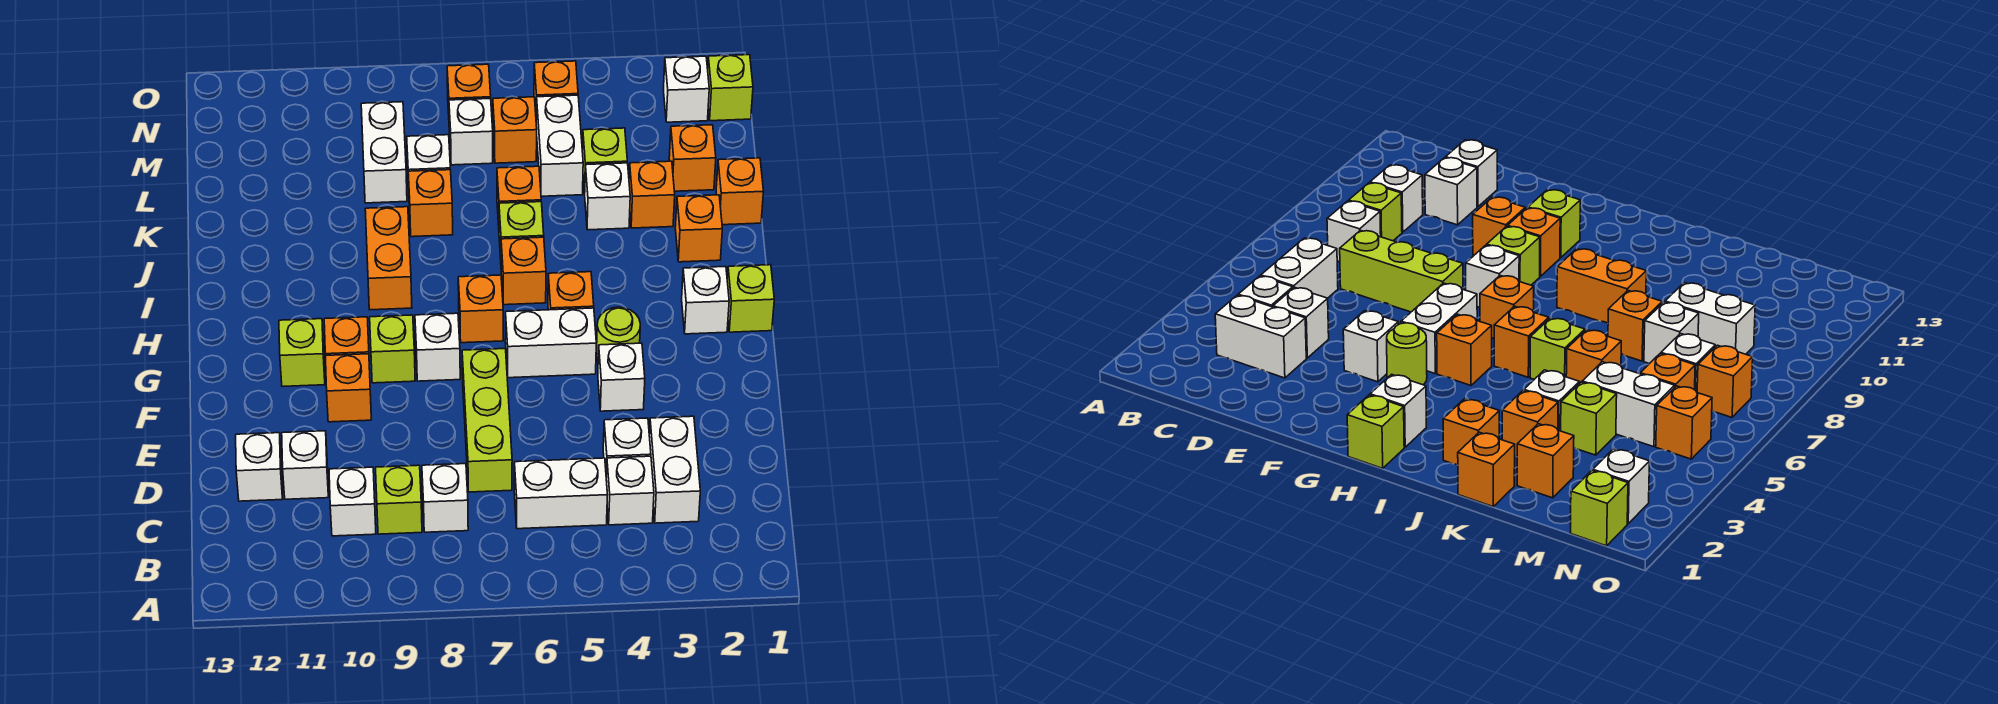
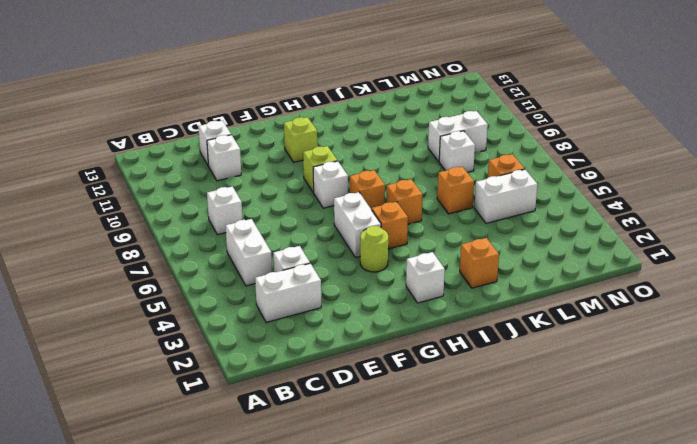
none -> white brick C4 level 1
none -> lime brick C9 level 1
none -> white brick C10 level 1
none -> lime brick D7:F7 level 1

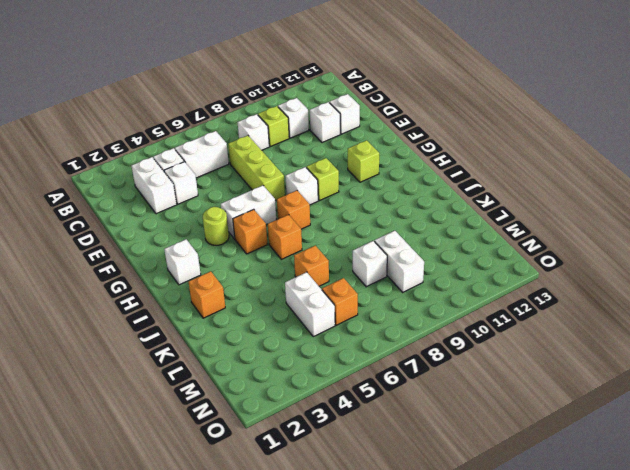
none -> white brick F4 level 1
none -> orange brick F10 level 1
none -> orange brick G10 level 1
none -> lime brick H1 level 1

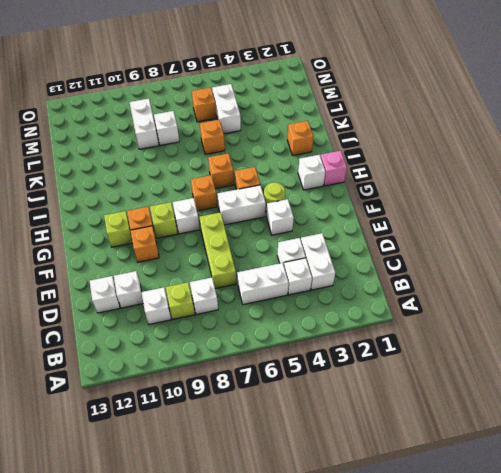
pink brick H1 level 1 -> lime brick H1 level 1
none -> orange brick I9:J9 level 1
none -> lime brick J6 level 1
none -> orange brick K1 level 1
none -> orange brick K3 level 1

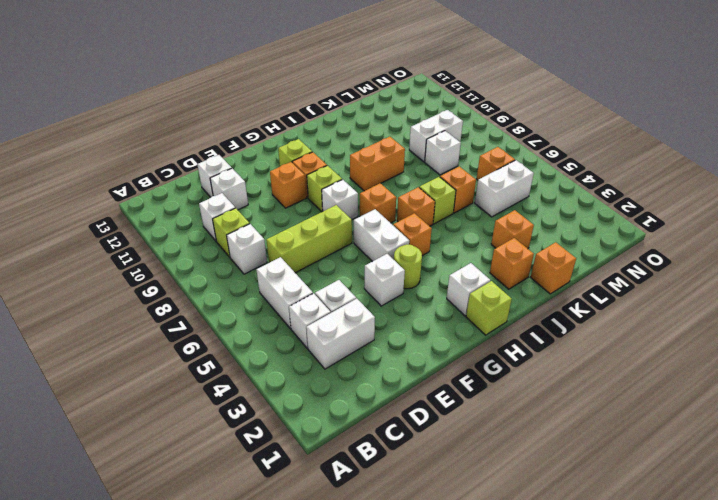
none -> white brick K4 level 1
none -> orange brick K8 level 1
none -> orange brick L2 level 1
none -> lime brick L4 level 1

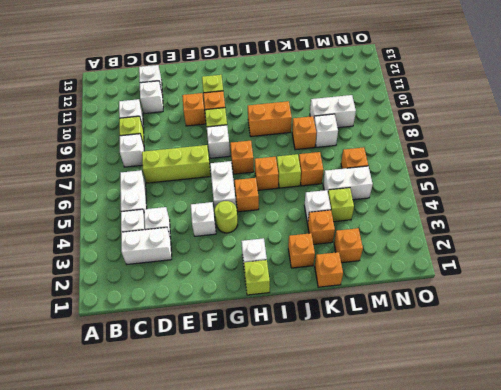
none -> white brick M7 level 1
none -> lime brick N1 level 1
none -> white brick N2 level 1
none -> orange brick N5 level 1

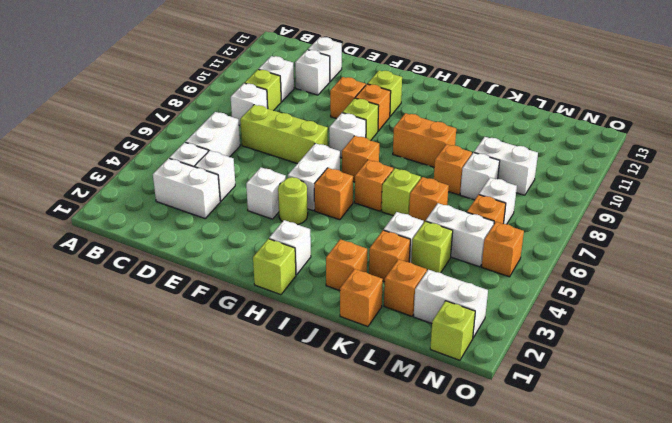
white brick M2:N2 level 1 -> white brick N2 level 1
none -> orange brick N7 level 1

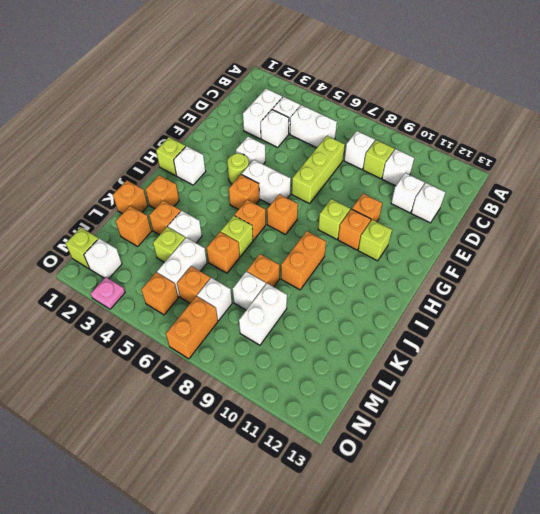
orange brick N7:O7 level 1 -> orange brick N7 level 1
pink plate O3 level 1 -> none
none -> white brick G8 level 1

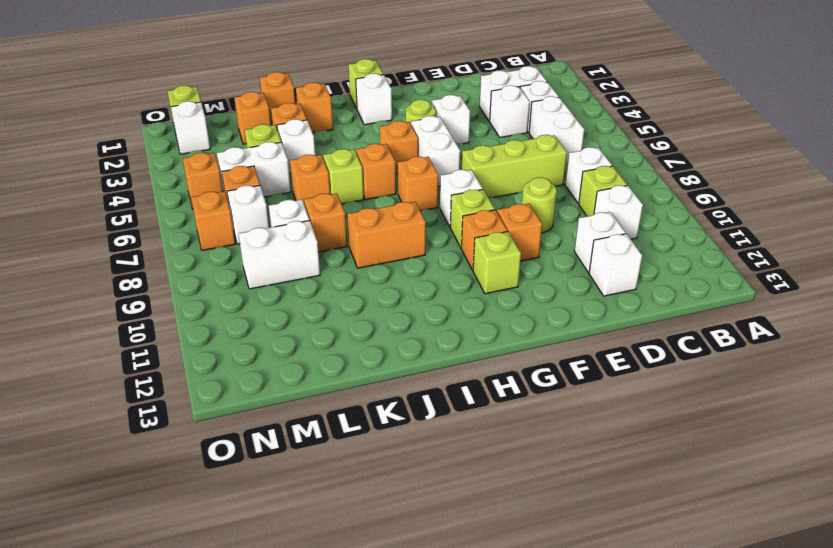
lime round brick E9 level 1 -> none

